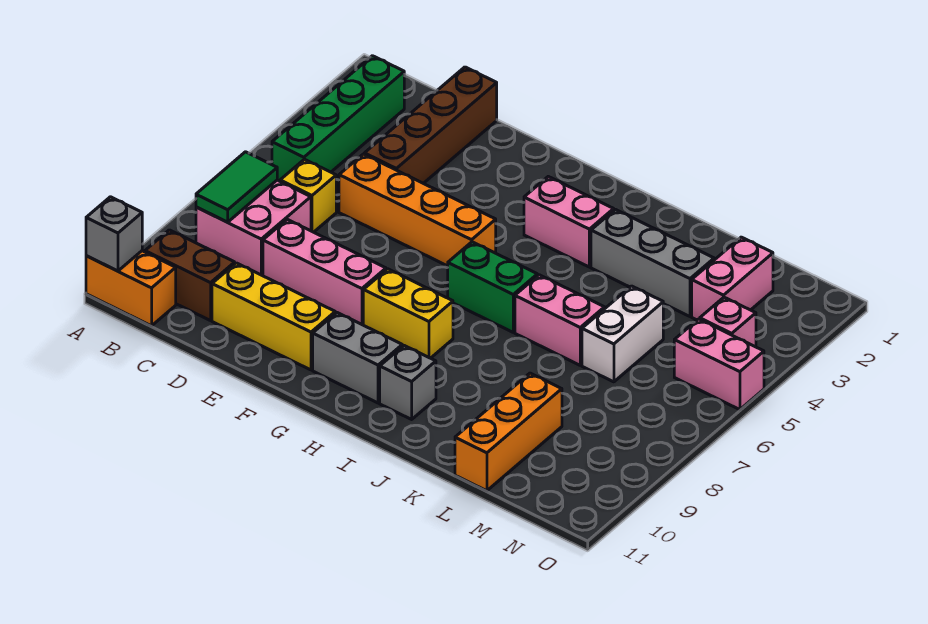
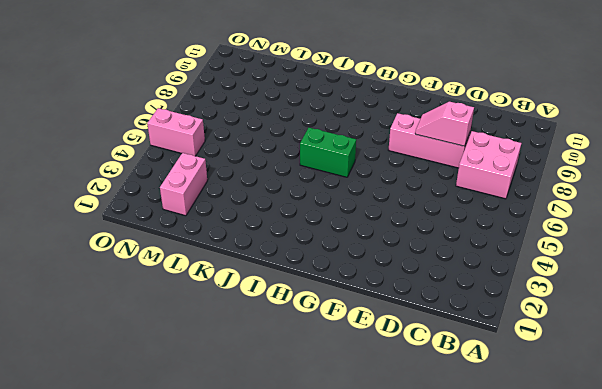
pink slope D8:E8 level 2 top D -> none
none -> orange brick A11:B11 level 1
none -> green brick B2:B5 level 1
none -> brown brick B10:C10 level 1

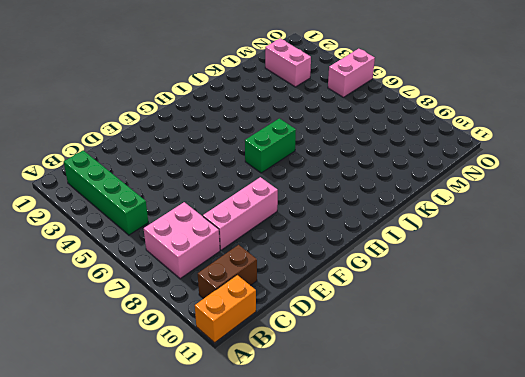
none -> yellow brick C6 level 1
none -> brown brick D1:D4 level 1
none -> orange brick D5:G5 level 1

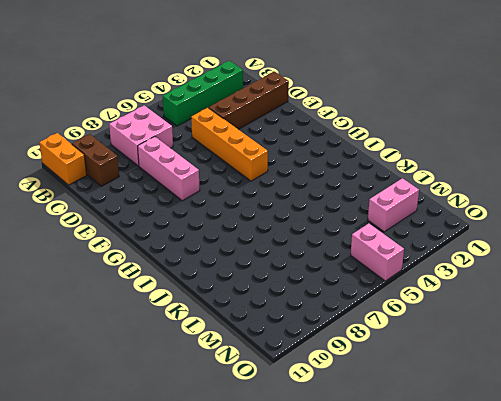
none -> yellow brick C6 level 1
none -> yellow brick D10:F10 level 1
none -> yellow brick G8:H8 level 1

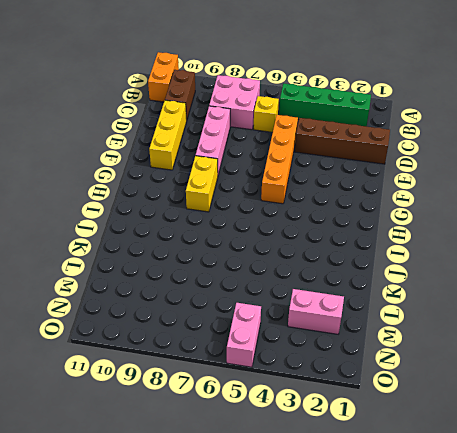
none -> grey brick G10:H10 level 1
none -> pink brick H3:I3 level 1
none -> green brick H6:I6 level 1

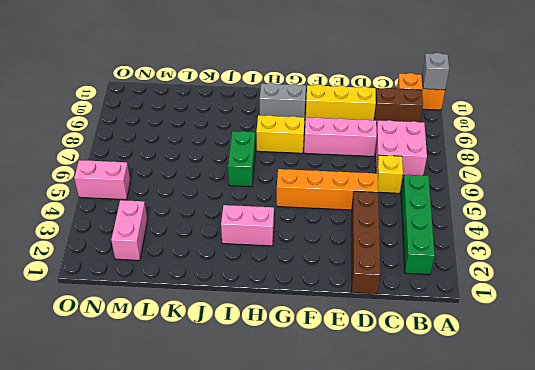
green brick I6:I7 level 1 -> green brick H6:I6 level 1
none -> grey brick I10 level 1
none -> grey brick J3:L3 level 1
none -> pink brick J6:K6 level 1

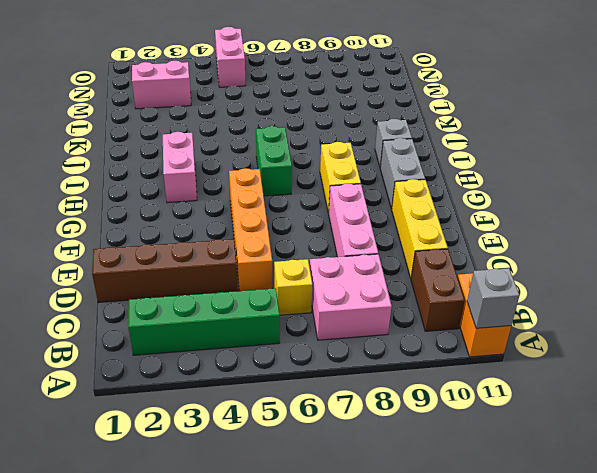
none -> grey brick J3:L3 level 1
none -> pink brick J6:K6 level 1
none -> white brick L5:L6 level 1

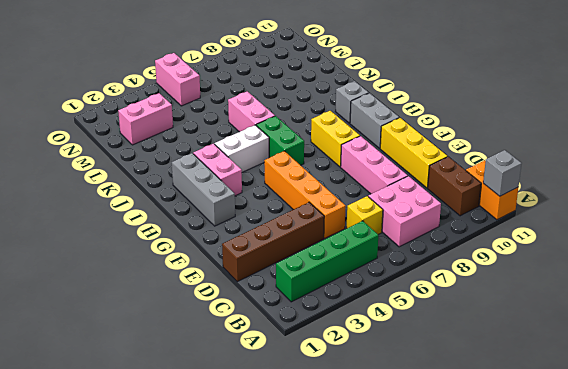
grey brick G2:I2 level 1 -> grey brick J3:L3 level 1
white brick I4:I5 level 1 -> white brick L5:L6 level 1
none -> orange brick L9:L11 level 1
none -> pink brick N4 level 1
none -> green tile B7:B8 level 2

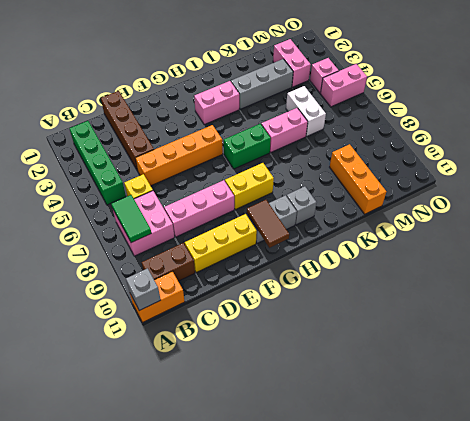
brown tile G10:G11 level 2 -> none

